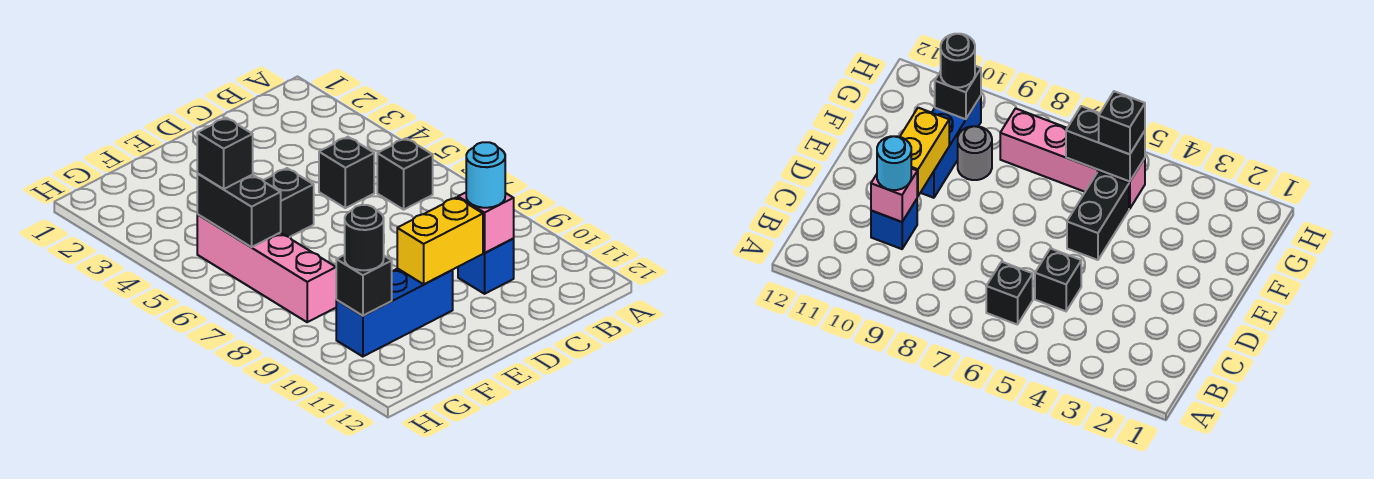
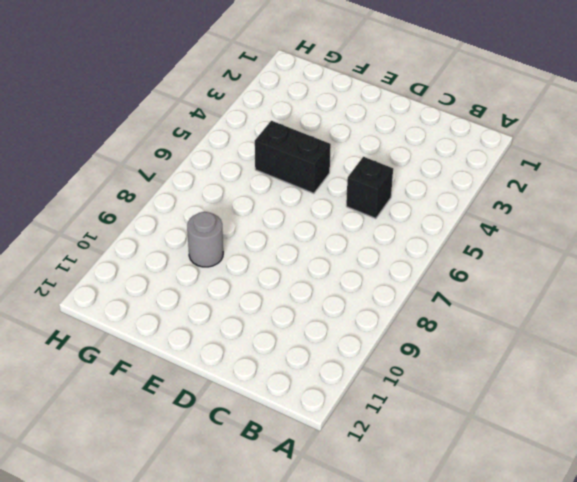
none -> black brick B6 level 1
none -> blue brick C10 level 1
none -> blue brick E10:G10 level 1

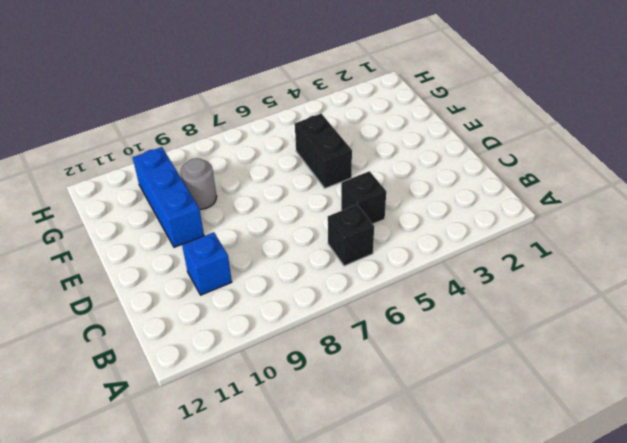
none -> pink brick G5:G8 level 1
none -> pink brick C10 level 2
none -> yellow brick D10:E10 level 2

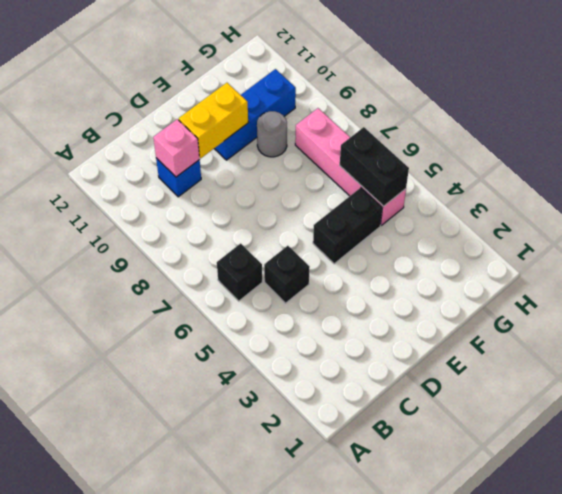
none -> black brick G10 level 2
none -> cyan round brick C10 level 3
none -> black brick G5 level 3

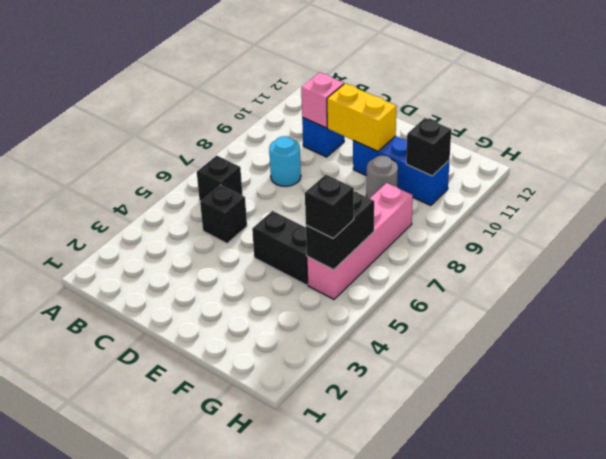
cyan round brick C8 level 1 -> cyan round brick C10 level 3
none -> black round brick G10 level 3

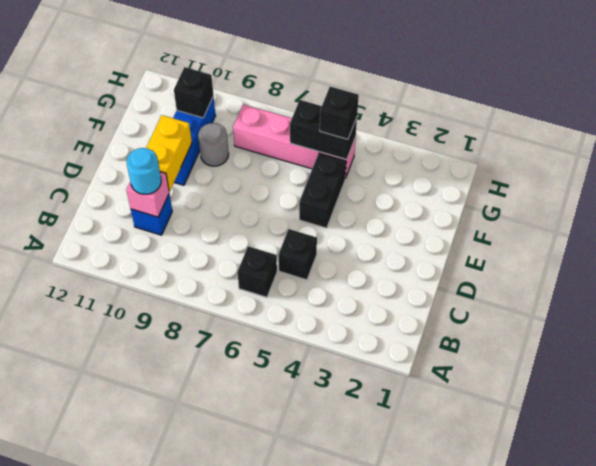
none -> black round brick G10 level 3

